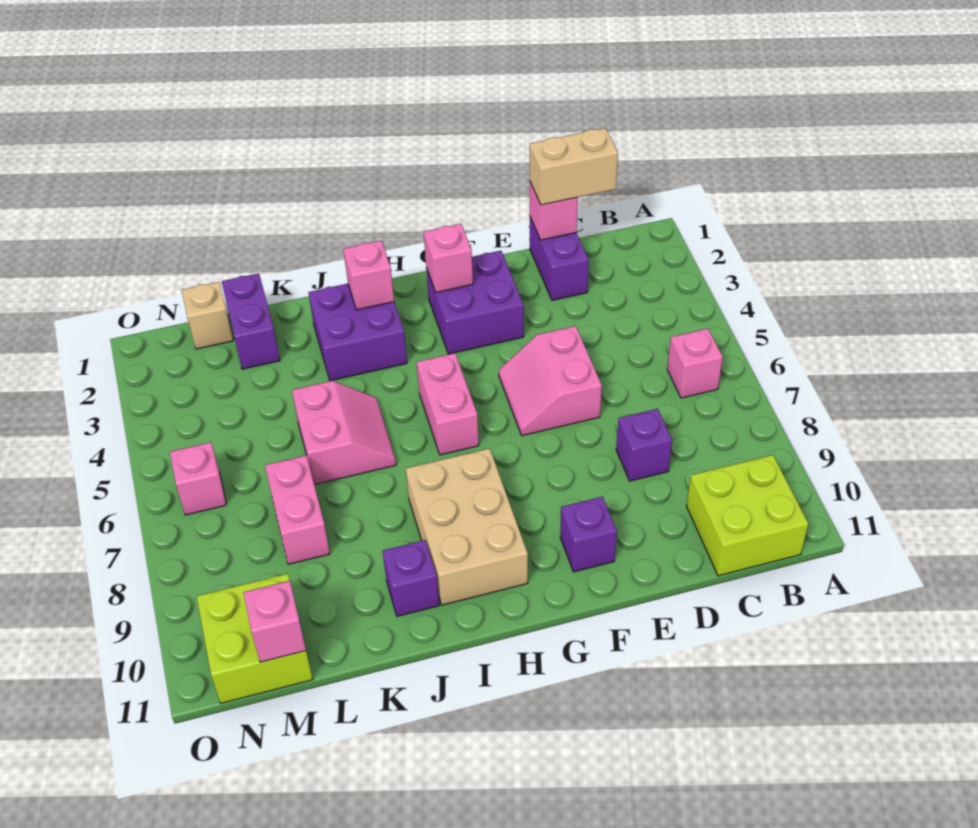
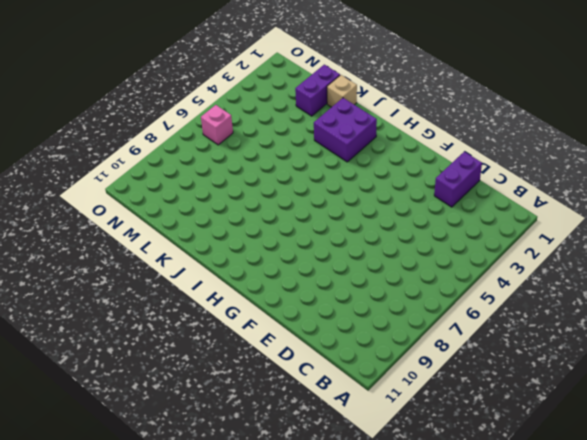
tan brick K1 level 1 -> tan brick M1 level 1
none -> pink brick B6 level 1
none -> lime brick B10:C11 level 1
none -> purple brick D8 level 1

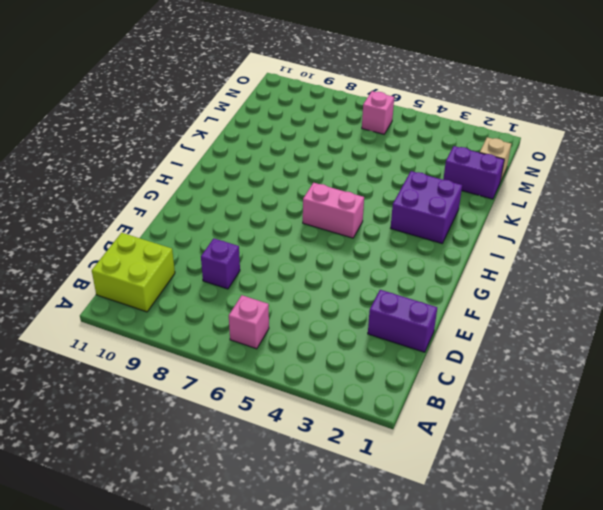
none -> pink slope E5:F6 level 1 top E
none -> purple brick F2:G3 level 1
none -> purple brick F10 level 1

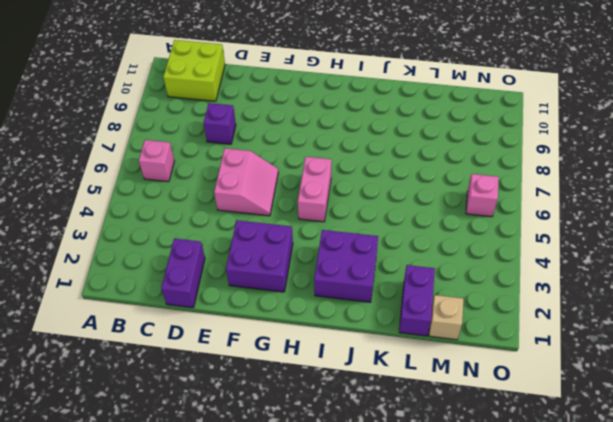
none -> purple brick F10 level 1
none -> tan brick H8:I10 level 1
none -> pink slope J5:K6 level 1 top K

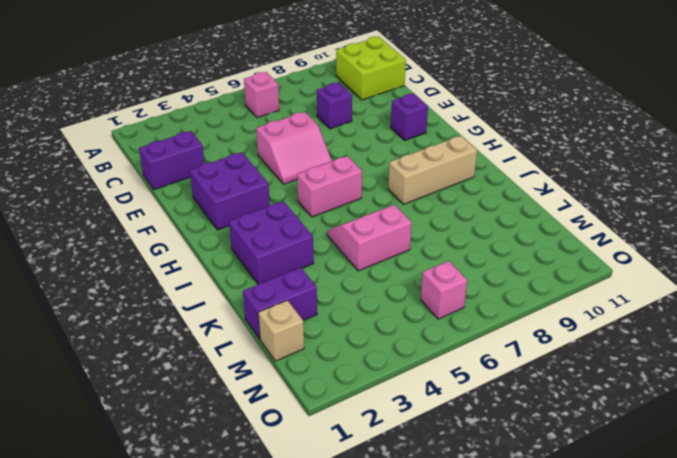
tan brick I8:I10 level 1 -> tan brick H8:I10 level 1
none -> purple brick J10 level 1
none -> pink brick L7:L8 level 1
none -> lime brick M10:N11 level 1

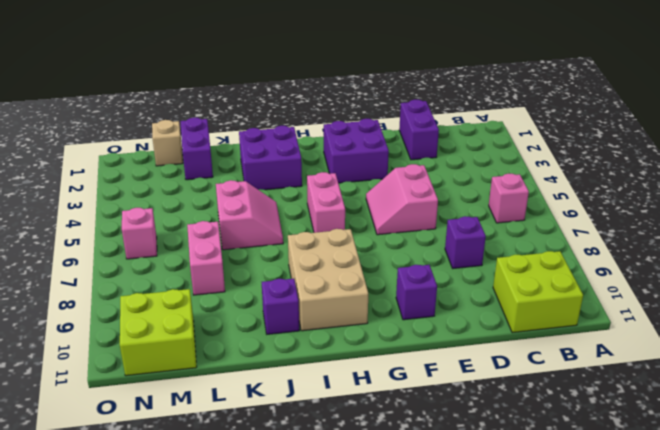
none -> pink brick D1 level 2
none -> pink brick G2 level 2
none -> pink brick I2 level 2

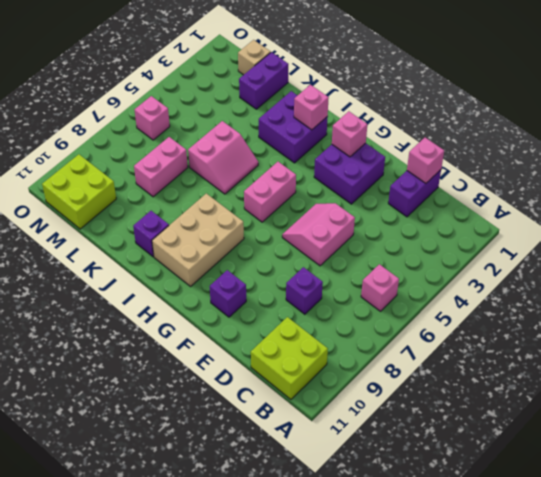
none -> pink brick M11 level 2
none -> tan brick C1:D1 level 3

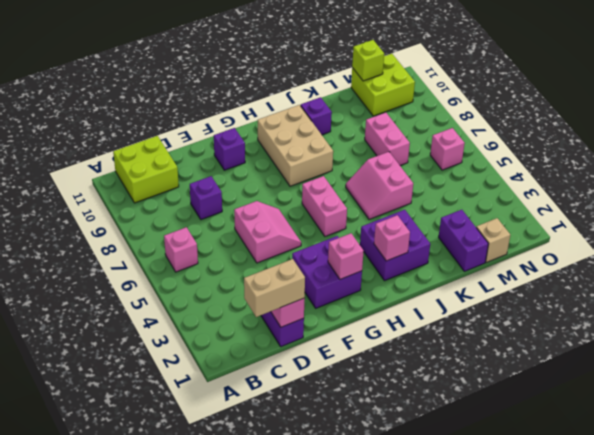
lime brick M11 level 2 -> pink brick M11 level 2

